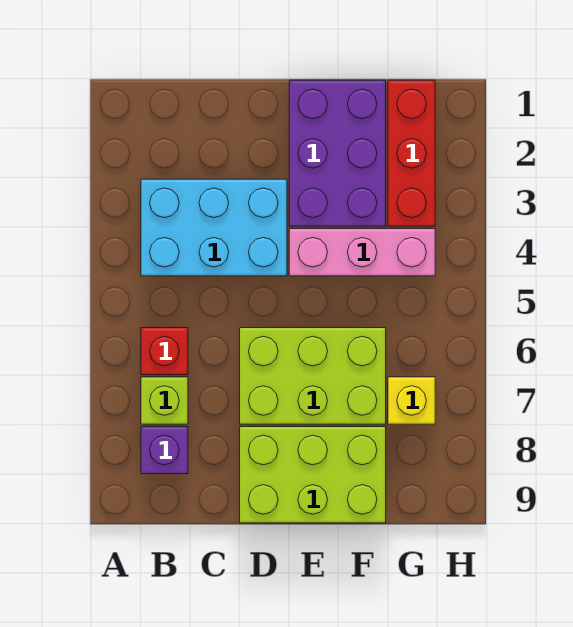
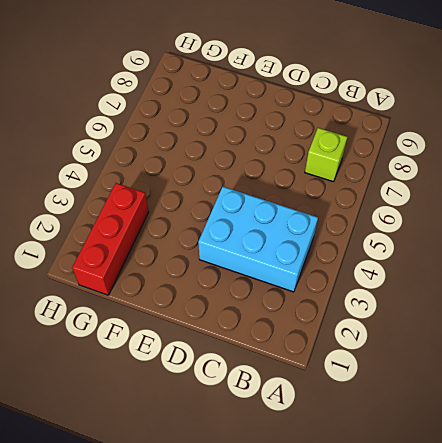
none -> red brick B6 level 1
none -> purple brick B8 level 1

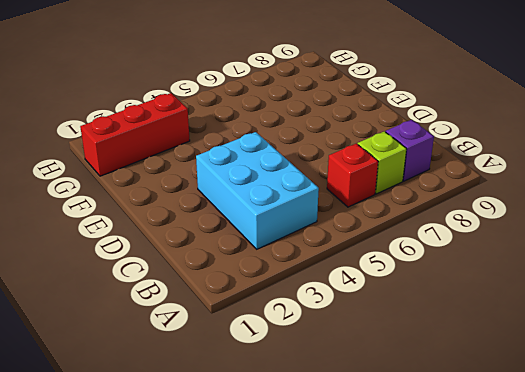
none -> lime brick D6:F7 level 1
none -> lime brick D8:F9 level 1

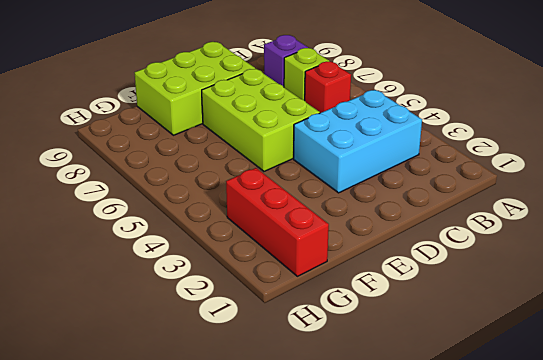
lime brick D5:E7 level 1 -> lime brick D6:F7 level 1
none -> purple brick E1:F3 level 1
none -> pink brick E4:G4 level 1

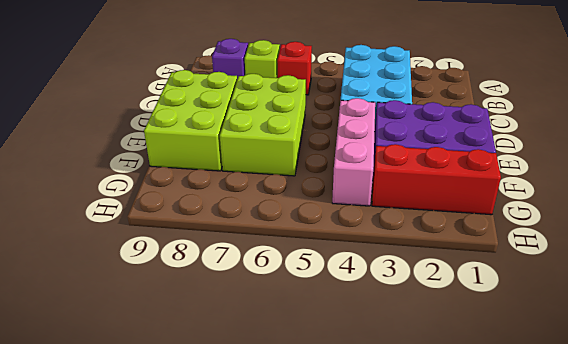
none -> yellow brick G7 level 1

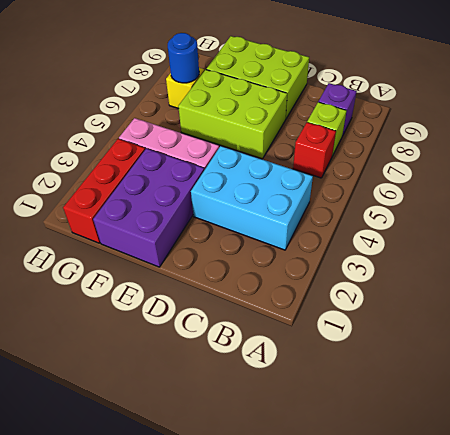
blue round brick G7 level 2 -> none

